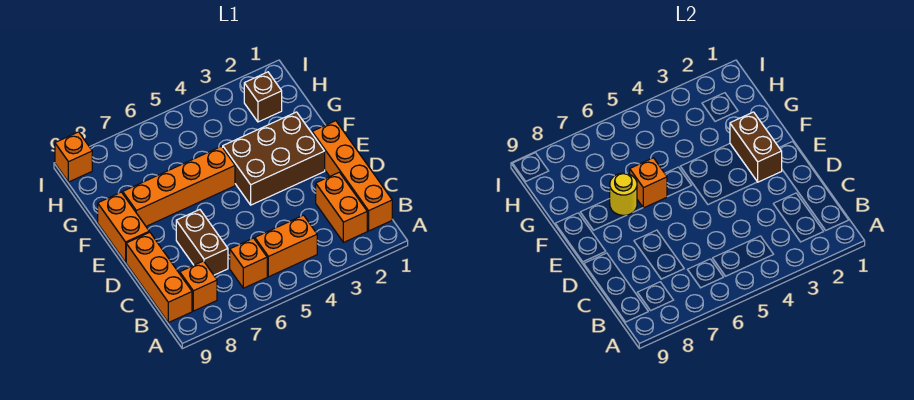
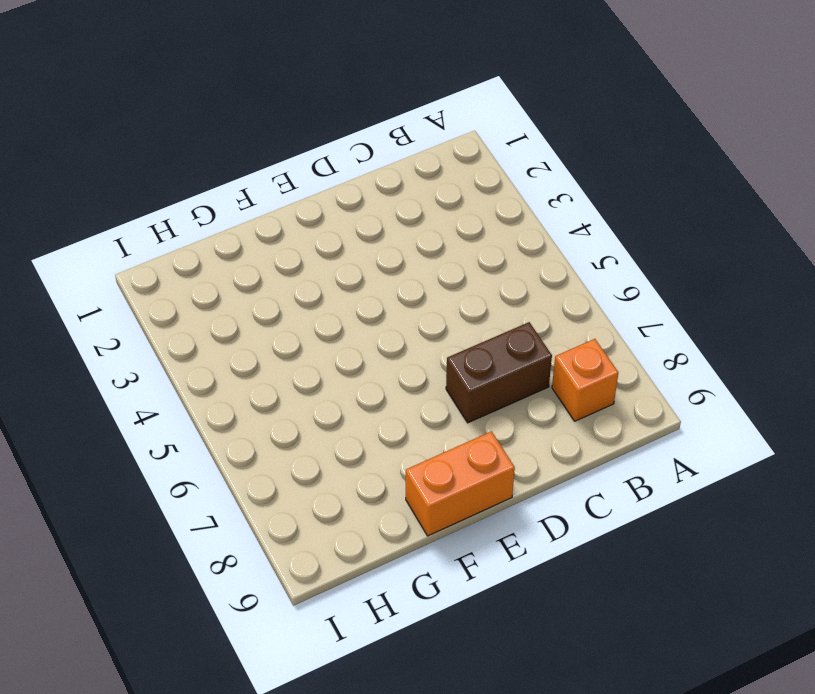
none -> orange brick B1:E1 level 1
none -> orange brick B2:C2 level 1
none -> orange brick B4:B5 level 1

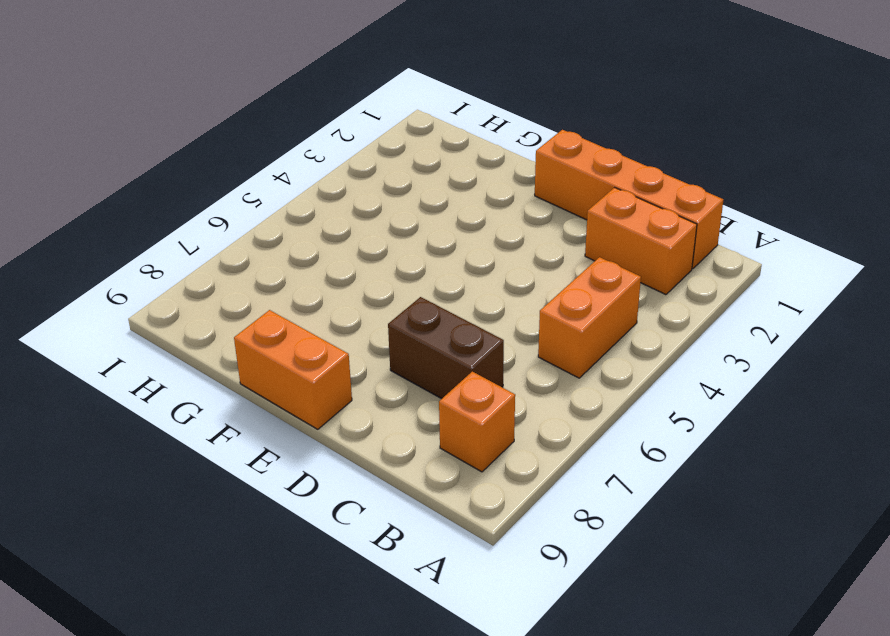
none -> orange brick B6 level 1
none -> orange brick B9:D9 level 1
none -> brown brick E2:F4 level 1

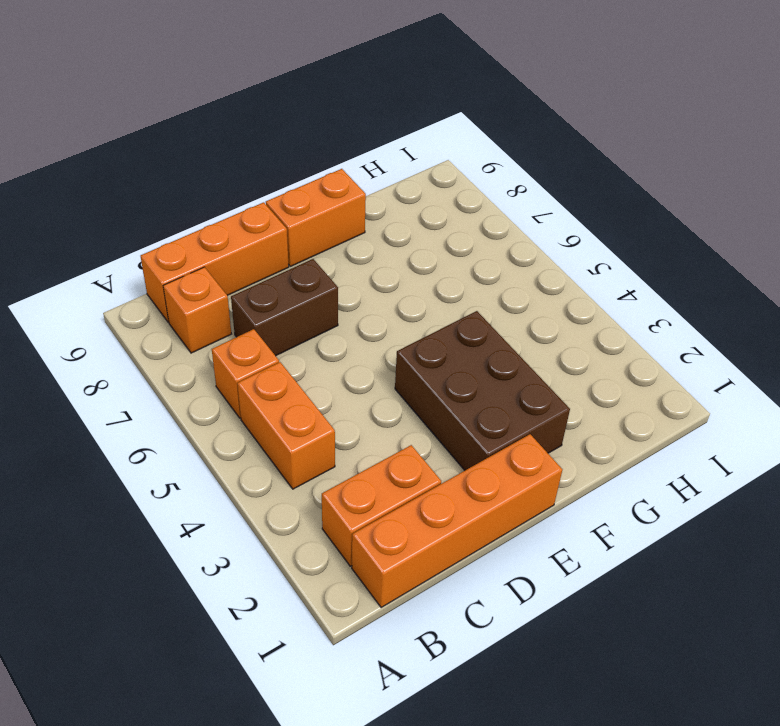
none -> orange brick F5:F8 level 1
none -> brown brick H2 level 1
none -> orange brick I9 level 1

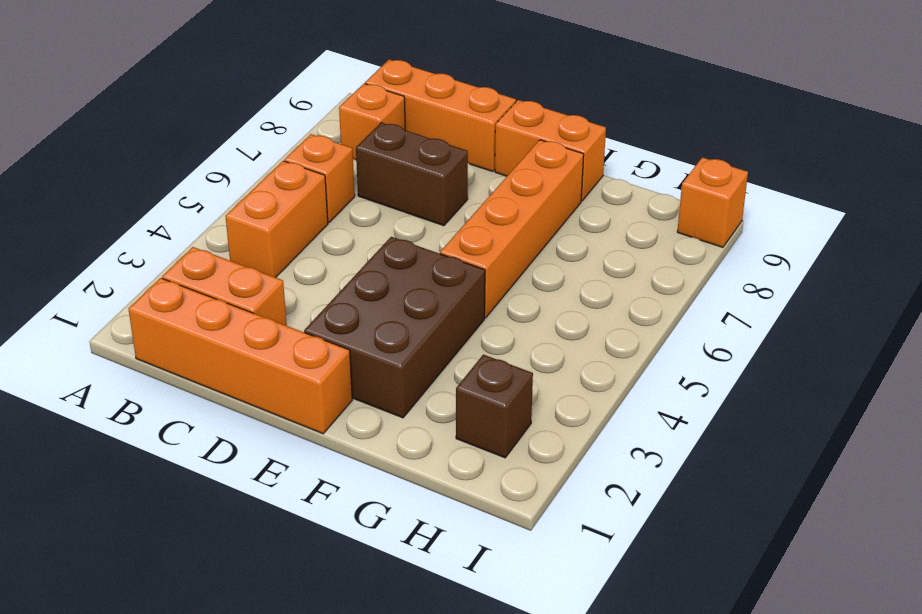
none -> brown brick E2:F2 level 2
none -> orange brick F6 level 2
none -> yellow round brick F7 level 2

